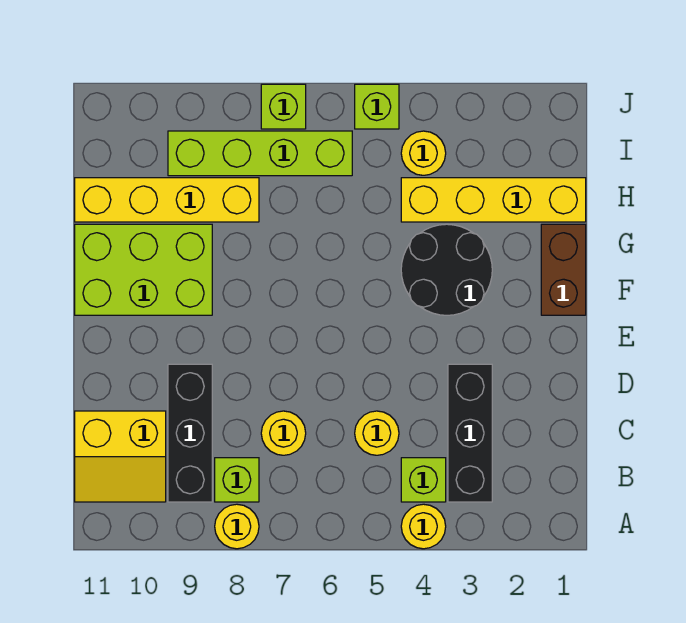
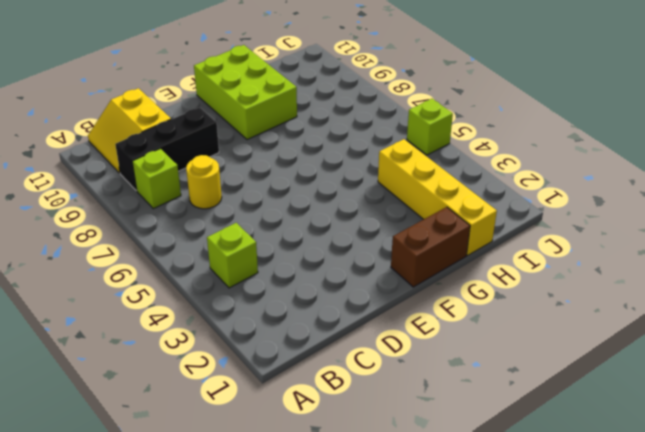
none -> yellow round brick A4 level 1
none -> yellow round brick A8 level 1
none -> black brick B3:D3 level 1

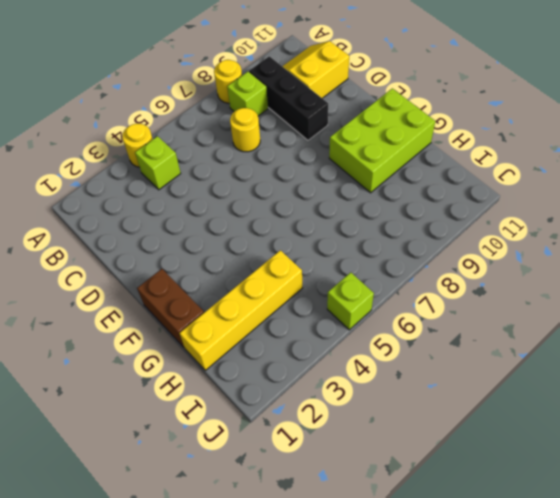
none -> black brick B3:D3 level 1
none -> yellow round brick C5 level 1
none -> black round brick F3:G4 level 1

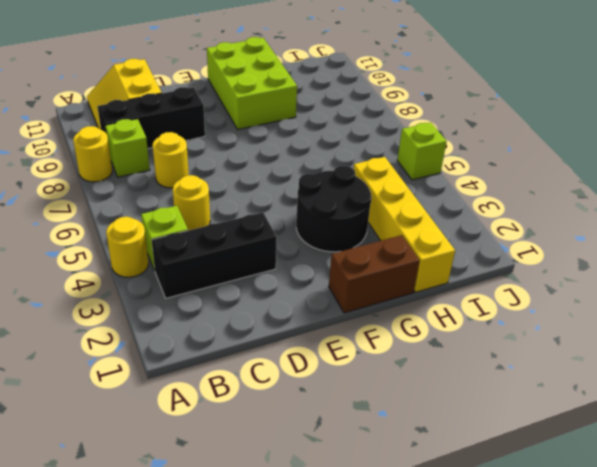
none -> yellow brick H8:H11 level 1
none -> yellow round brick I4 level 1
none -> lime brick I6:I9 level 1

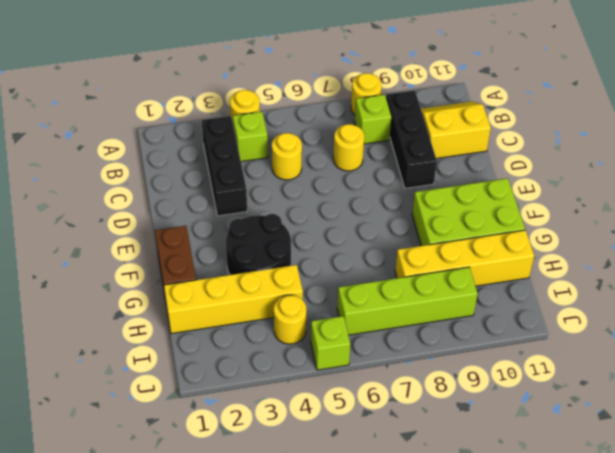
none -> lime brick J7 level 1

